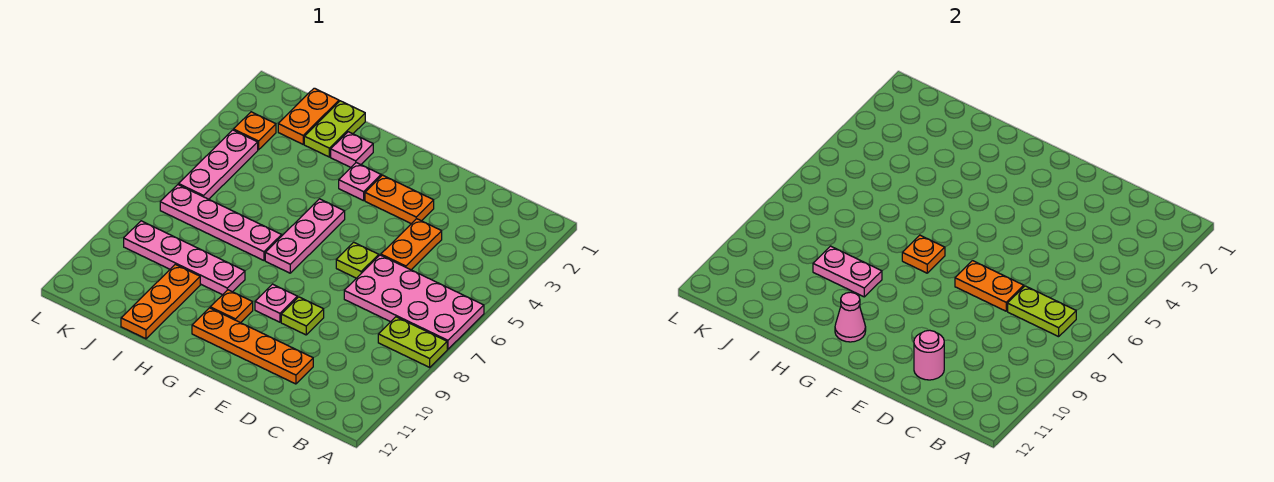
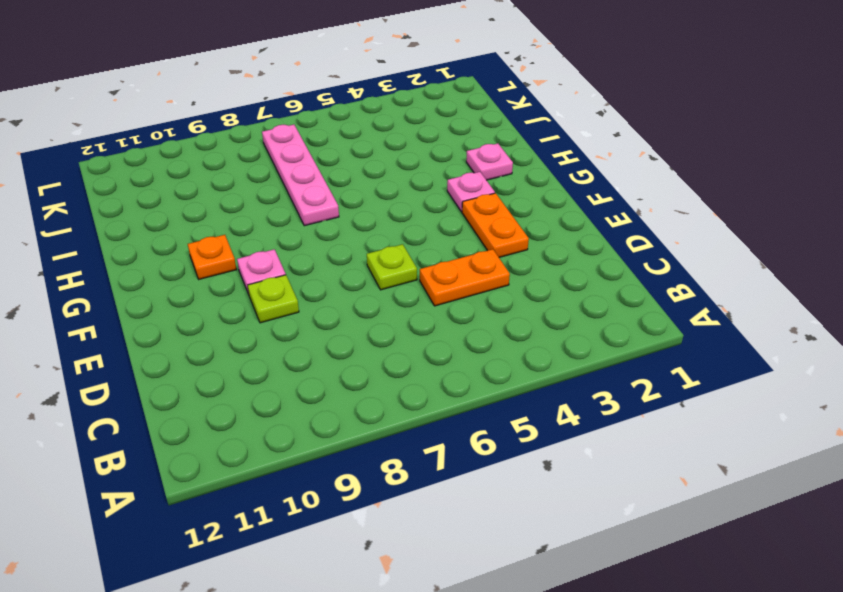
none -> pink plate A6:D7 level 1
none -> lime plate A8:B8 level 1
none -> orange plate D11:G11 level 1

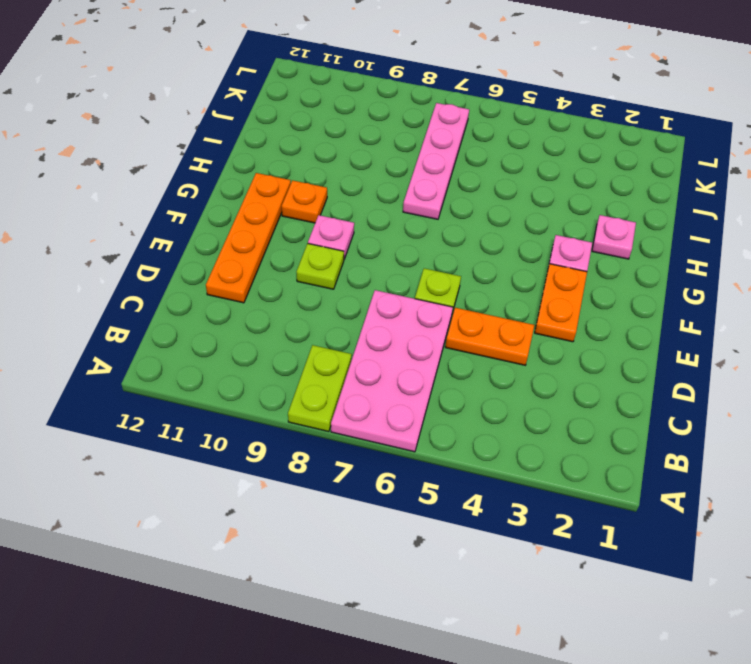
none -> pink plate G5:G7 level 1
none -> pink plate H9:K9 level 1
none -> lime plate I1:I2 level 1

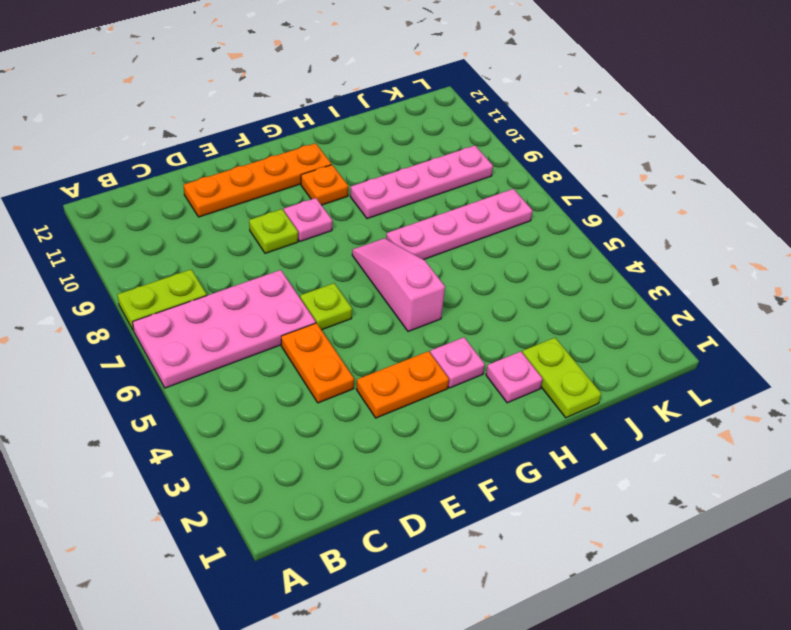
pink slope G5:G7 level 1 top 5 -> pink plate G5:G7 level 1
none -> orange plate I10:I12 level 1
none -> orange plate J1:J2 level 1
none -> orange plate K3 level 1

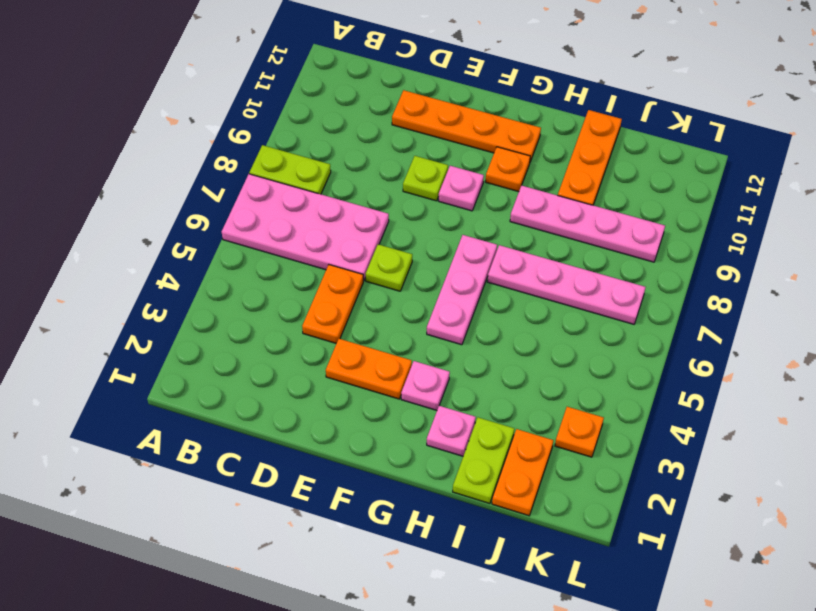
none -> pink plate K4:K6 level 1
none -> lime plate B7:C7 level 2
none -> orange plate D7:E7 level 2

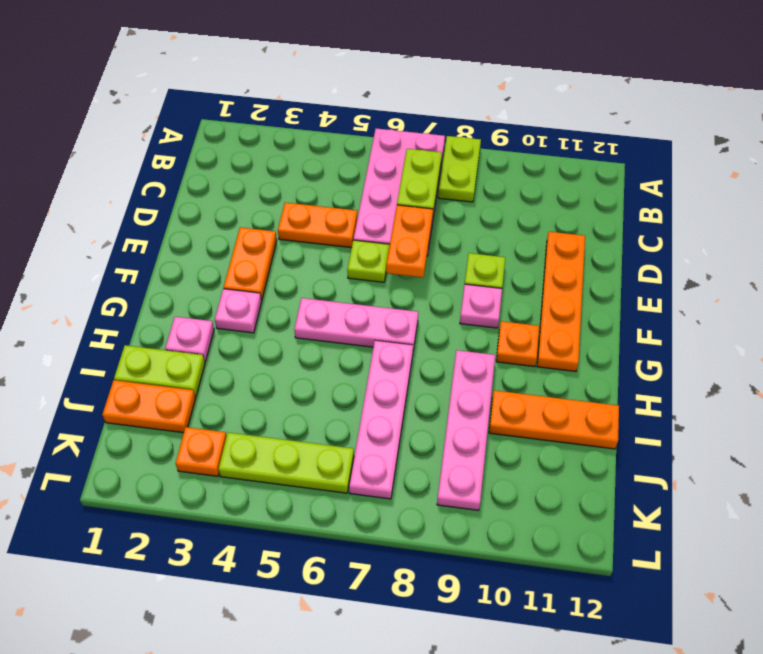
lime plate K4:K6 level 1 -> pink plate K4:K6 level 1
none -> pink round brick D11 level 2
none -> orange plate G7 level 2
none -> pink cone G11 level 2

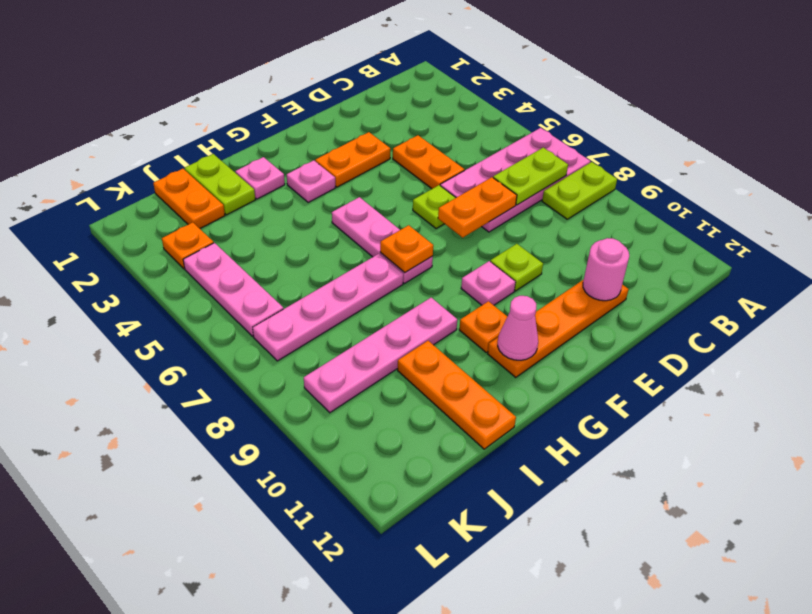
none -> pink plate H9:I9 level 2

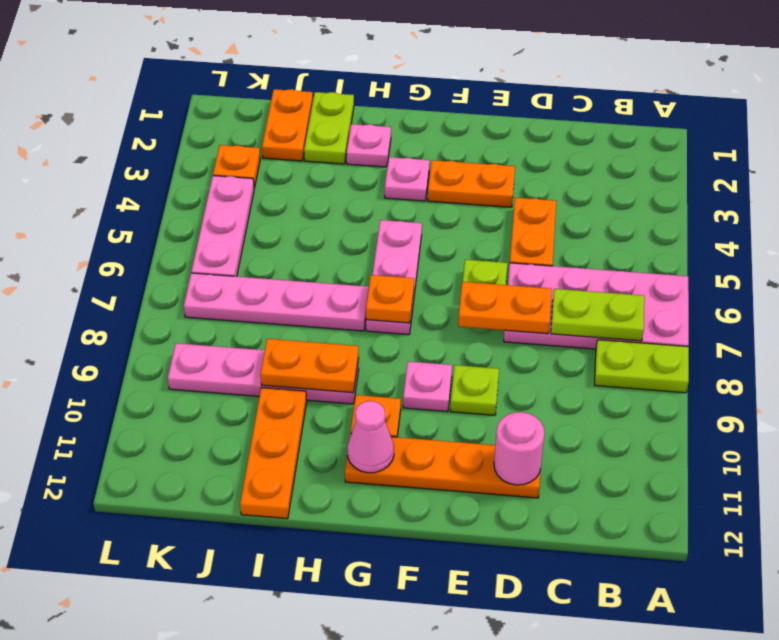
orange plate H9:I9 level 2 -> pink plate H9:I9 level 2

